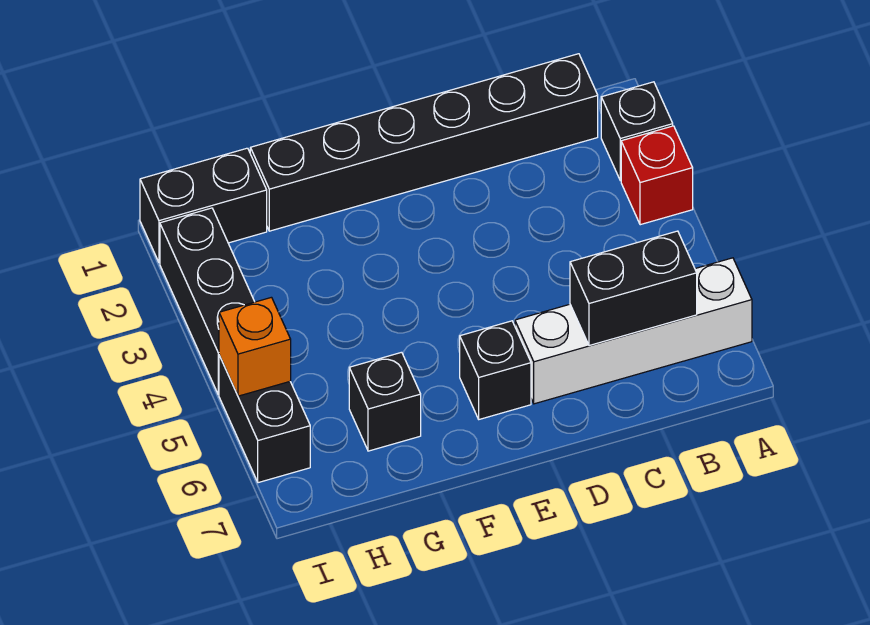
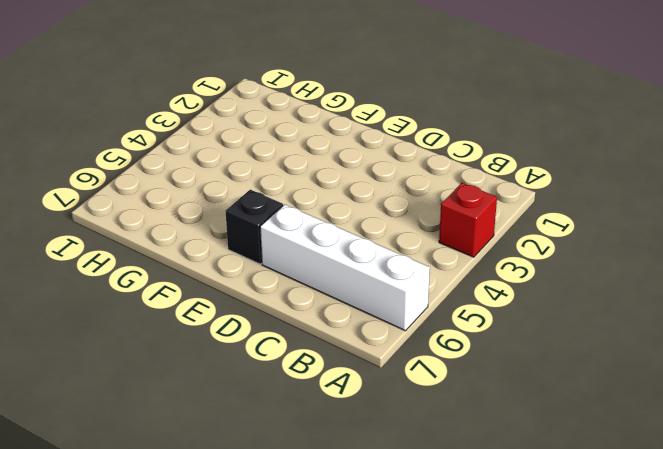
none -> black brick A2 level 1
none -> black brick B1:G1 level 1

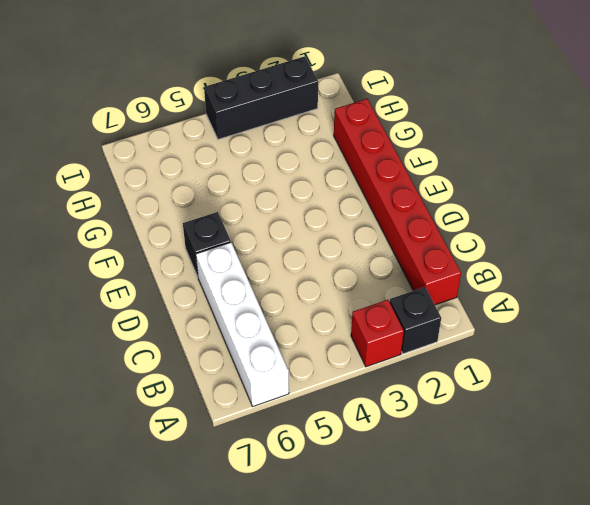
red brick B1:G1 level 1 -> black brick B1:G1 level 1
none -> black brick G6 level 1
none -> black brick H1:I1 level 1

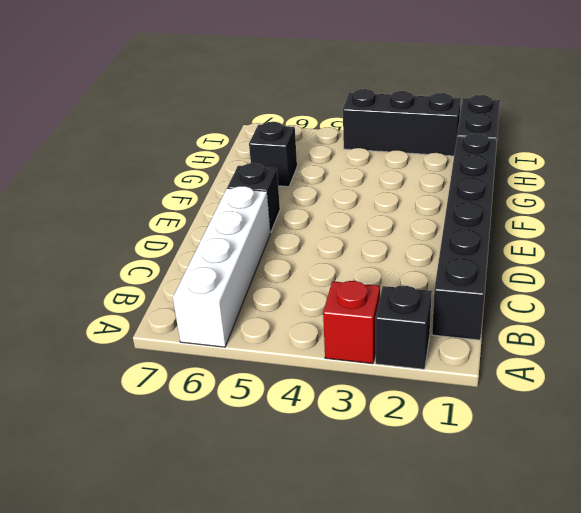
none -> black brick I5:I6 level 1
none -> black brick B6:C6 level 2

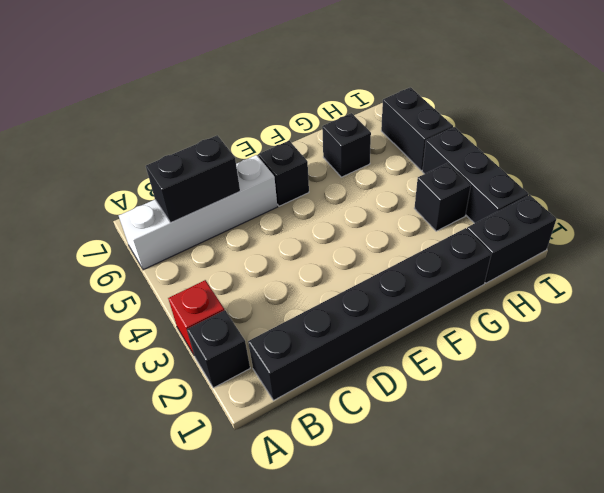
black brick H3 level 1 -> none
none -> orange brick I5 level 2

